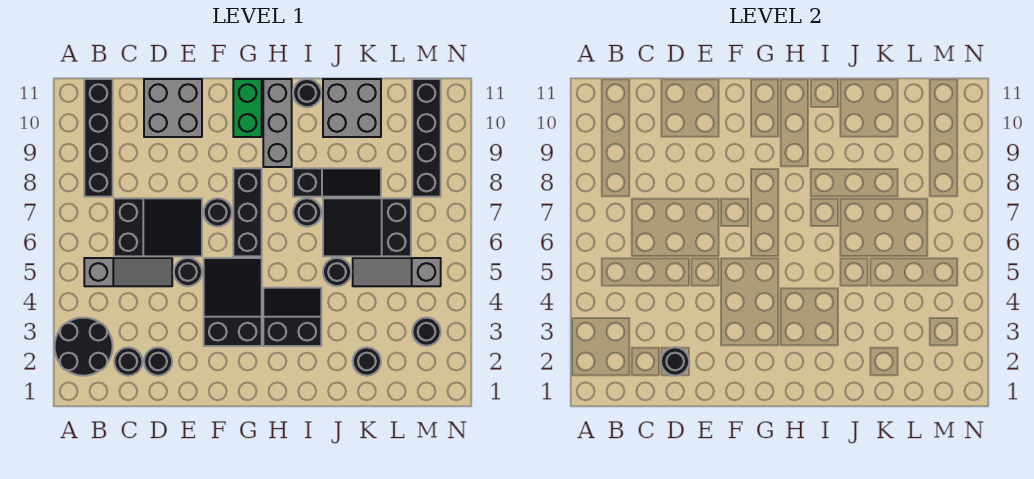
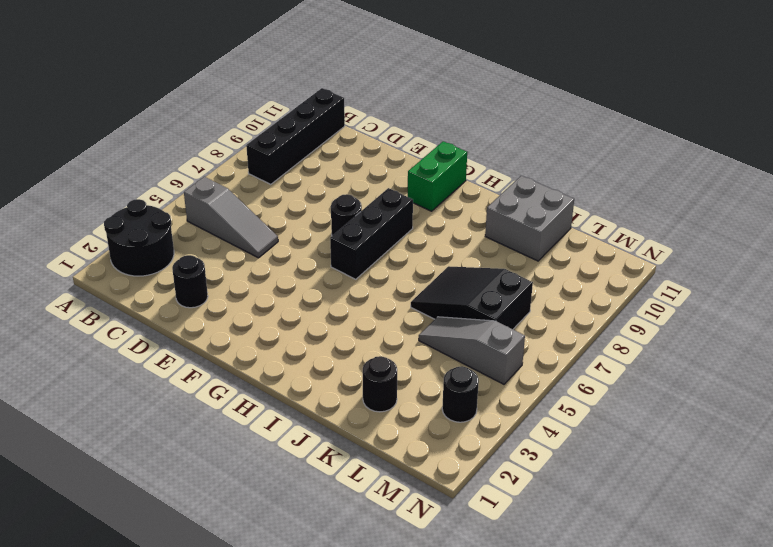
none -> black round brick C2 level 1
none -> black slope C6:E7 level 1 top C
none -> grey brick D10:E11 level 1

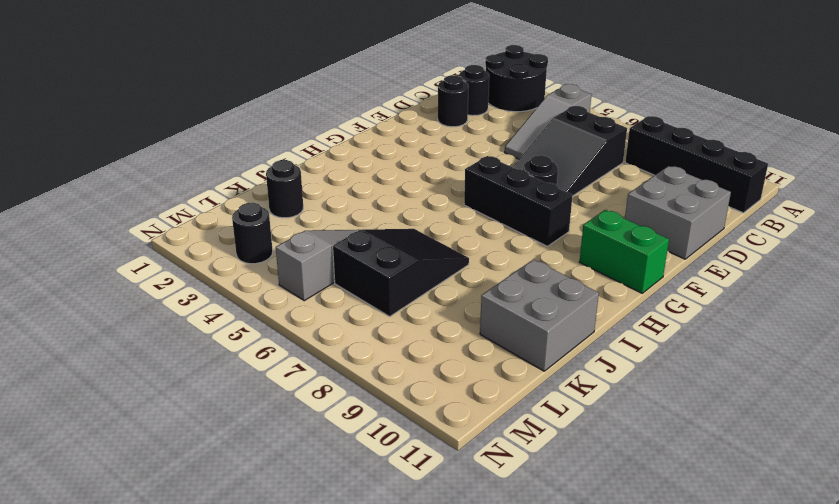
none -> black round brick E5 level 1
none -> black slope F3:G5 level 1 top 3
none -> black slope H3:I4 level 1 top 3

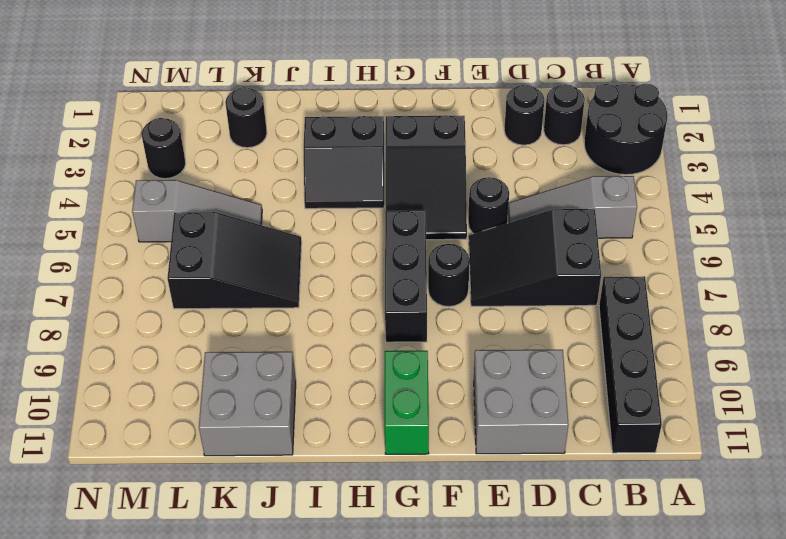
none -> grey brick H9:H11 level 1
none -> black round brick I7 level 1
none -> black slope I8:K8 level 1 top I

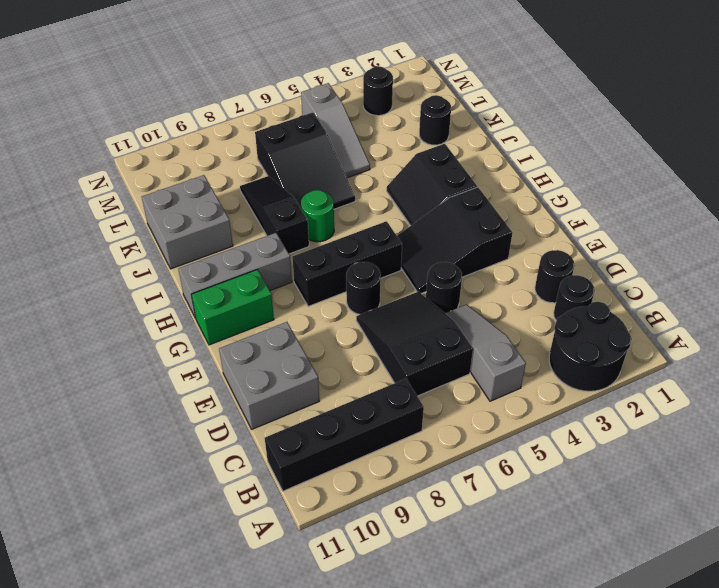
green round brick I7 level 1 -> black round brick I7 level 1
none -> black round brick I11 level 1
none -> black round brick J5 level 1
none -> black brick M8:M11 level 1

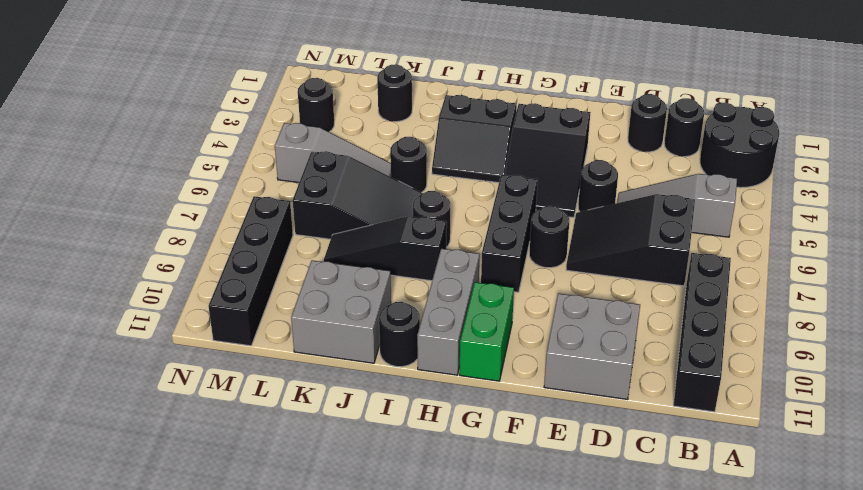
none -> black round brick D2 level 2

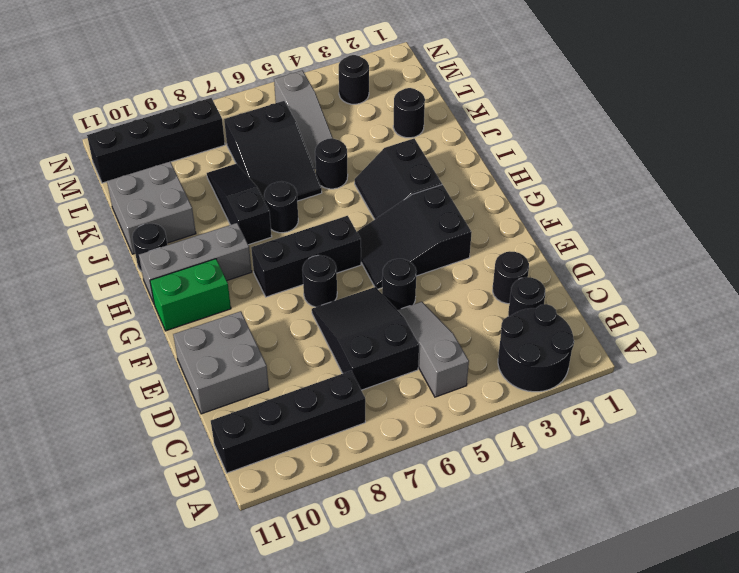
none -> black round brick D2 level 2

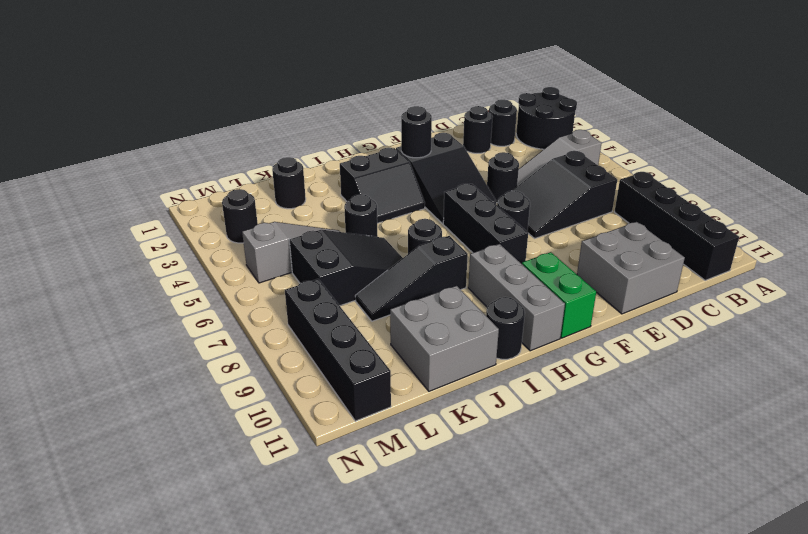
black round brick G3 level 2 -> black round brick D2 level 2

